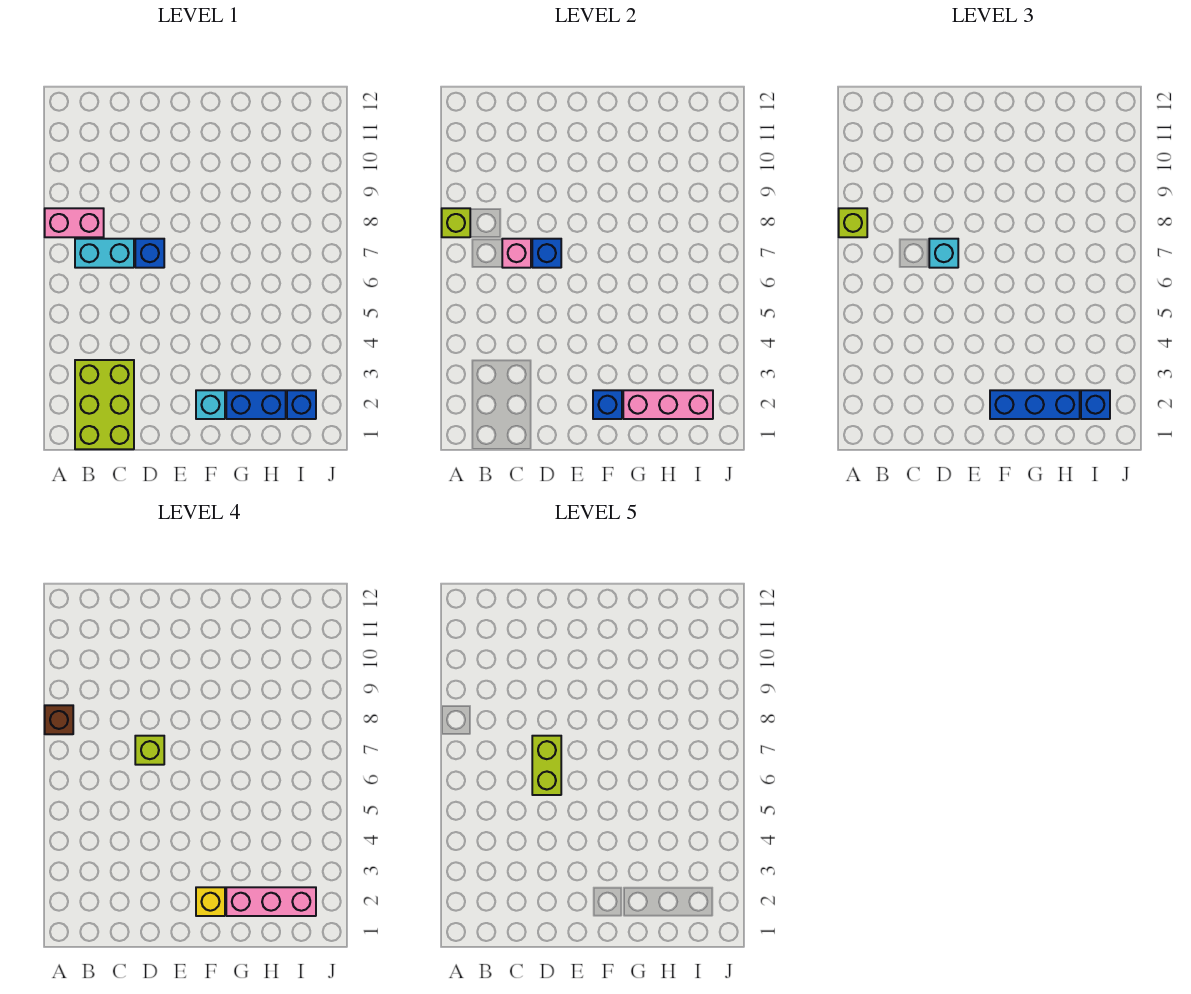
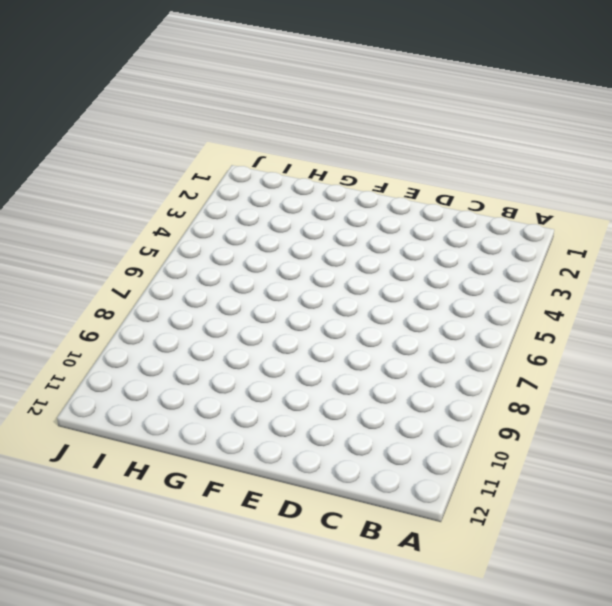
none -> pink brick A8:B8 level 1
none -> lime brick B1:C3 level 1
none -> cyan brick B7:C7 level 1

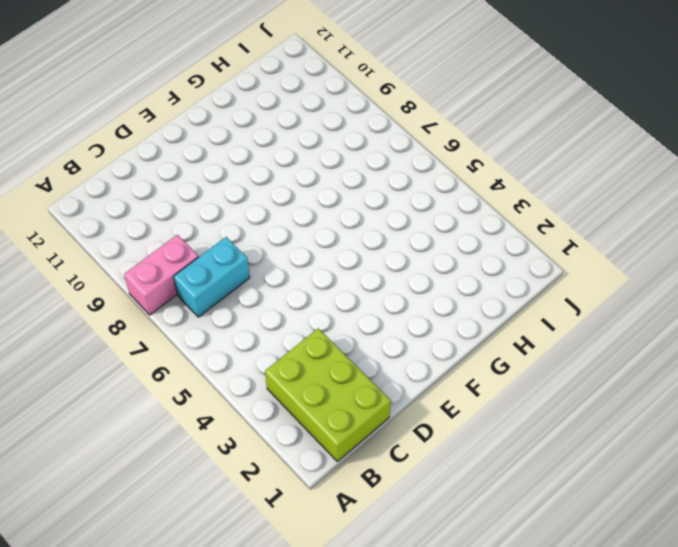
none -> blue brick D7 level 1
none -> cyan brick F2 level 1
none -> blue brick G2:H2 level 1

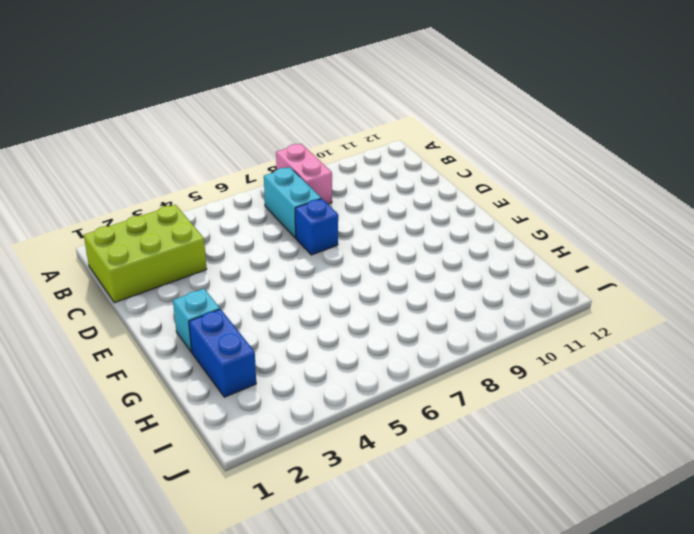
none -> blue brick I2 level 1
none -> lime brick A8 level 2
none -> pink brick C7 level 2

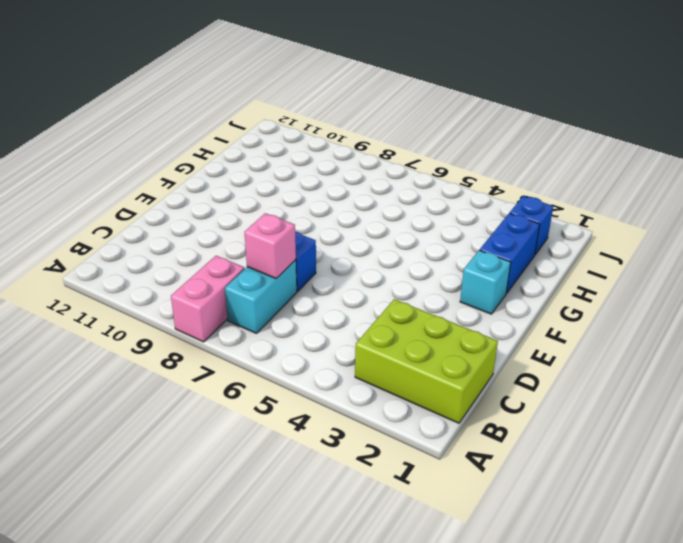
none -> lime brick A8 level 2
none -> blue brick D7 level 2
none -> blue brick F2 level 2

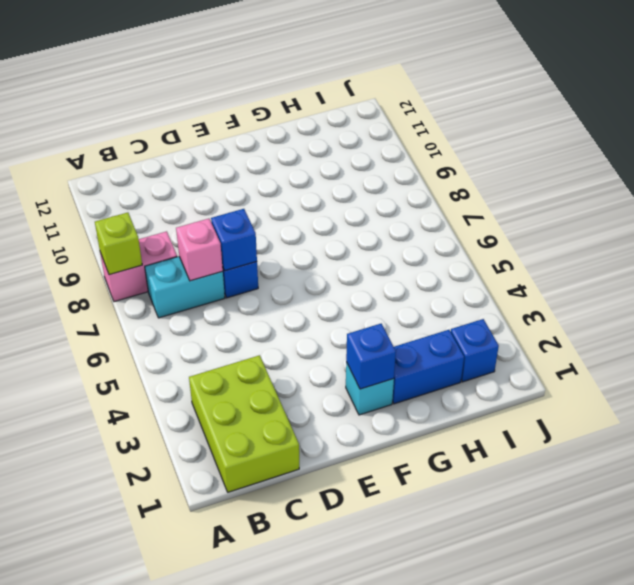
none -> pink brick G2:I2 level 2
none -> lime brick A8 level 3
none -> cyan brick D7 level 3

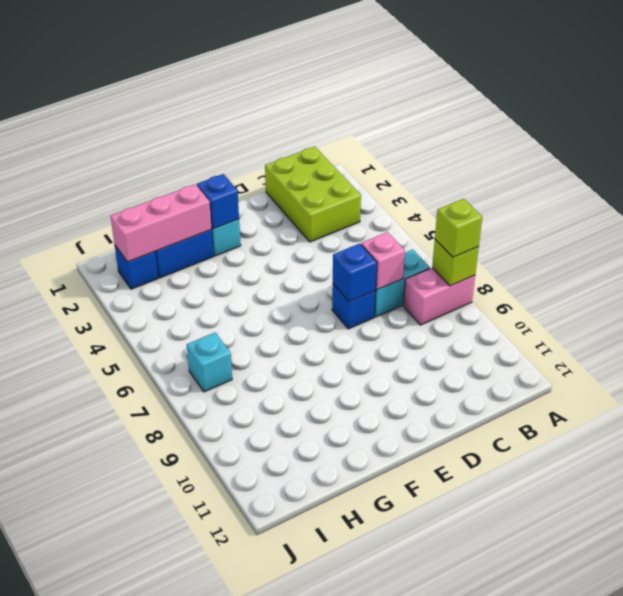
cyan brick I7 level 1 -> cyan brick D7 level 3
none -> blue brick F2:H2 level 3
none -> blue brick I2 level 3
none -> brown brick A8 level 4

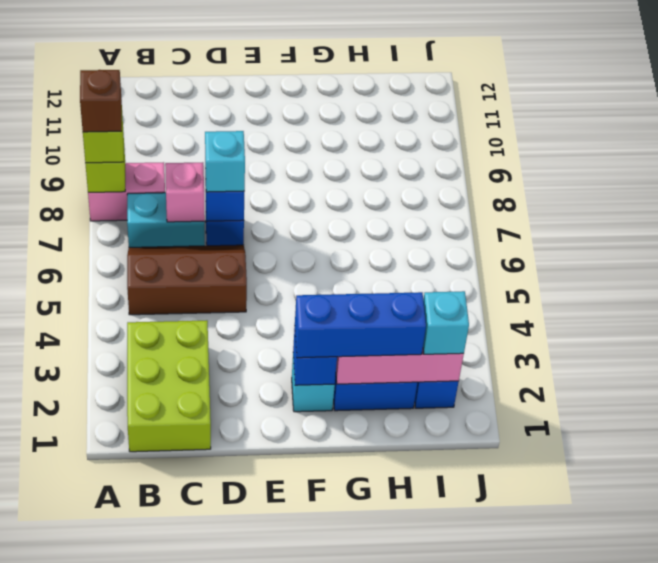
brown slope B5:D6 level 1 top 5 -> none
cyan brick I2 level 3 -> blue brick I2 level 3
none -> lime brick D7 level 4
none -> yellow brick F2 level 4
none -> pink brick G2:I2 level 4

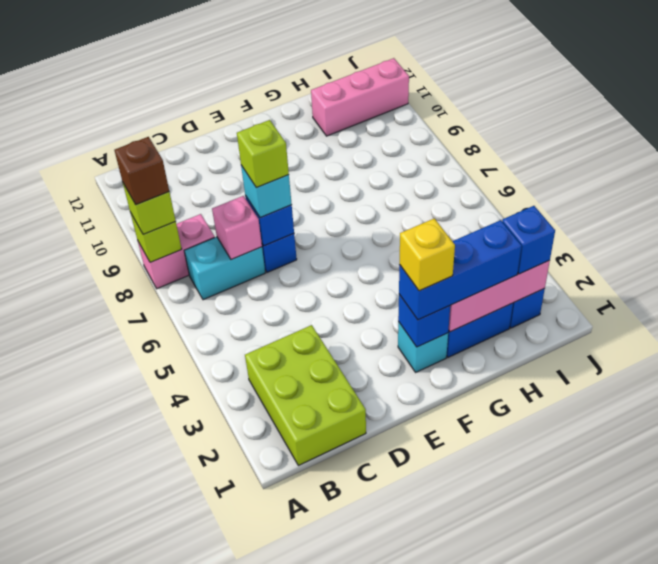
pink brick H11:J11 level 1 -> pink brick G2:I2 level 4
none -> lime brick D6:D7 level 5

